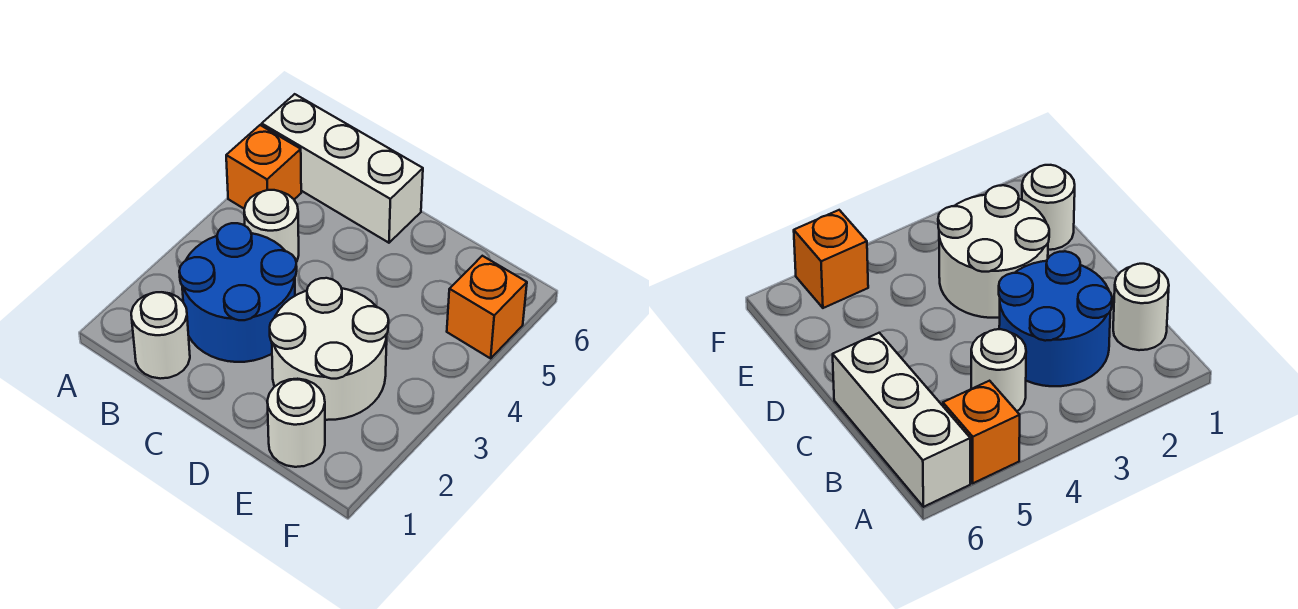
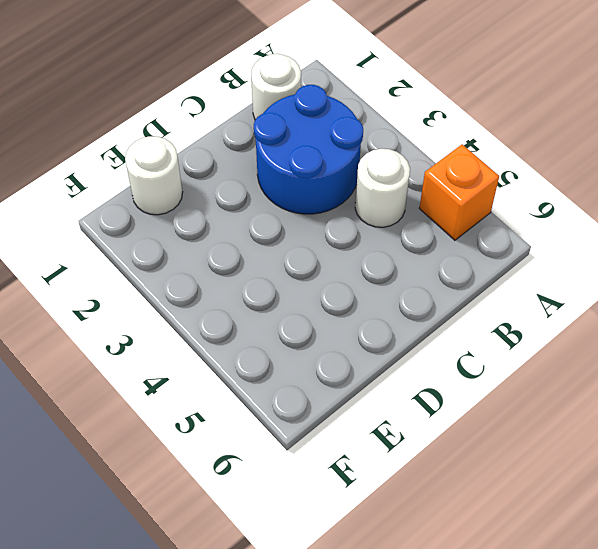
none -> white brick A6:C6 level 1
none -> white round brick D2:E3 level 1

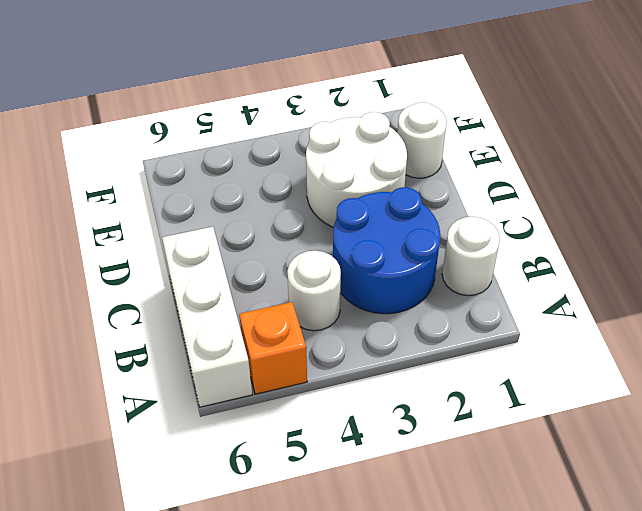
none -> orange brick F5 level 1

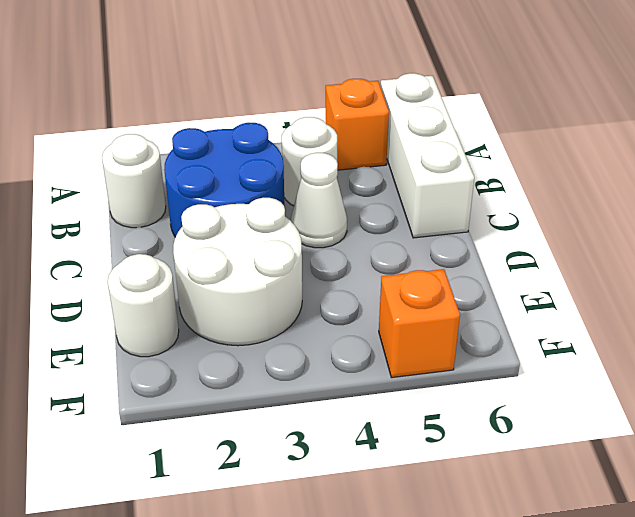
white cone C4 level 1 -> none

